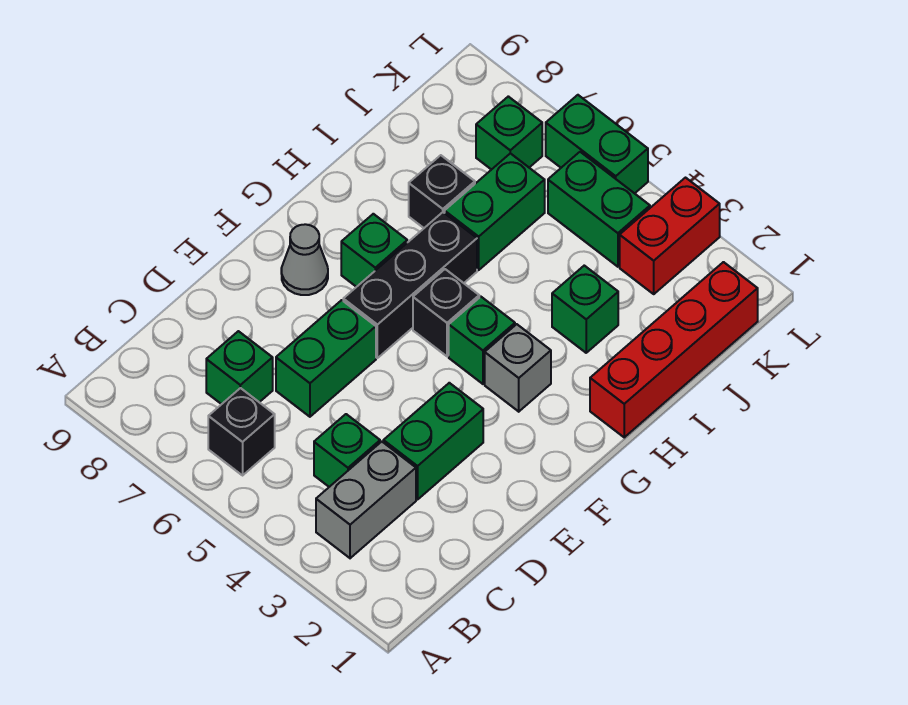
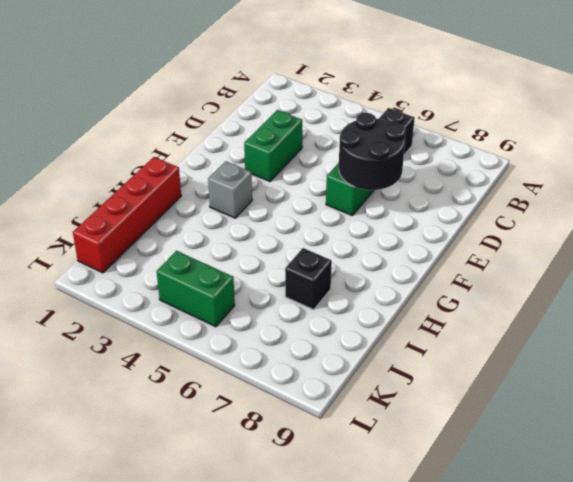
black round brick D6:E7 level 2 -> none
none -> grey brick B3:C3 level 1
none -> green brick C4 level 1
none -> green brick C7 level 1

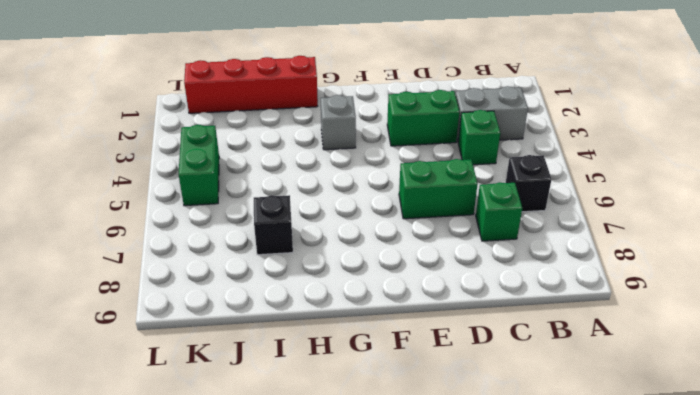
none -> black brick F6:H6 level 1
none -> grey cone F8 level 1
none -> green brick G4 level 1

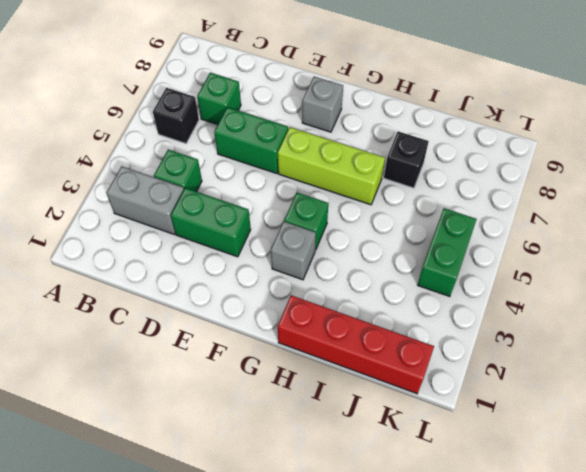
lime brick F6:H6 level 1 -> black brick F6:H6 level 1
grey brick F8 level 1 -> grey cone F8 level 1
none -> black brick G5 level 1
none -> green brick G7 level 1
none -> green brick I3 level 1

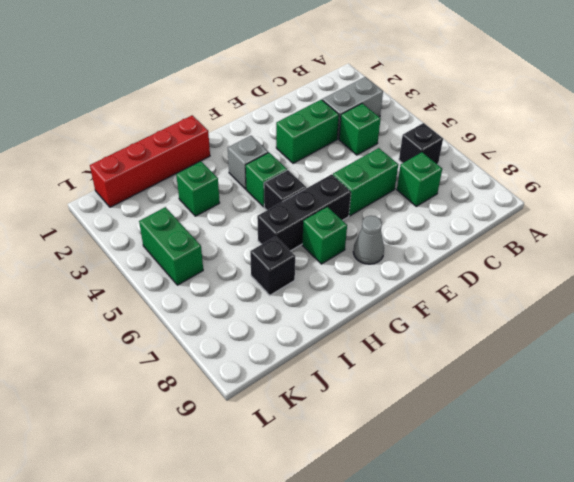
none -> green brick I6:J6 level 1
none -> red brick K3:L3 level 1
none -> green brick K7 level 1

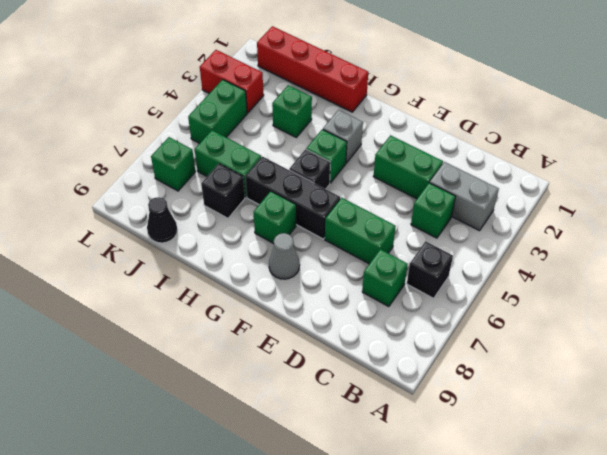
black cone J9 level 1 -> none
none -> green brick L5:L6 level 1

